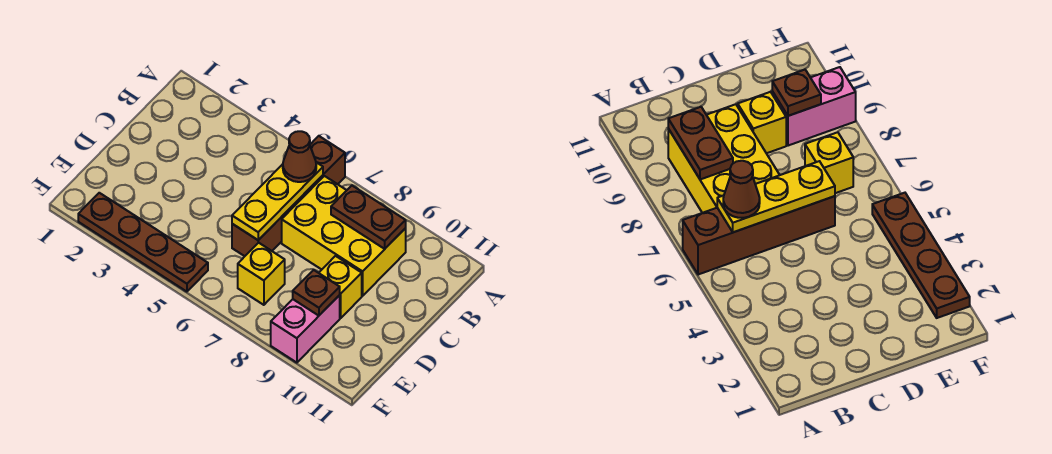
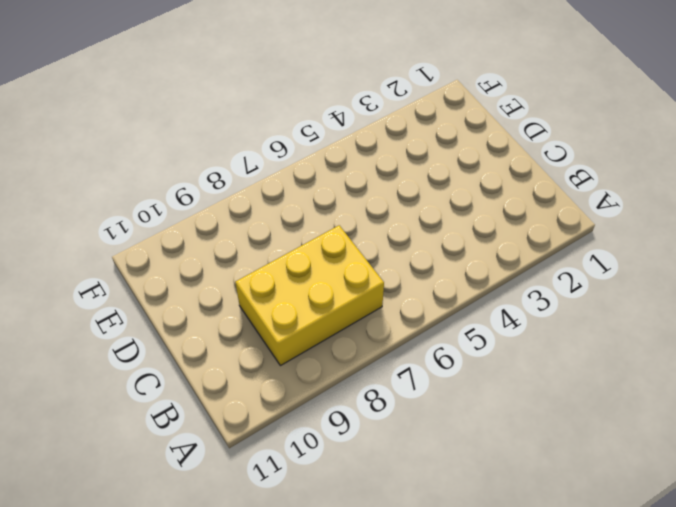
none -> brown brick A6:D6 level 1
none -> yellow brick D9 level 1

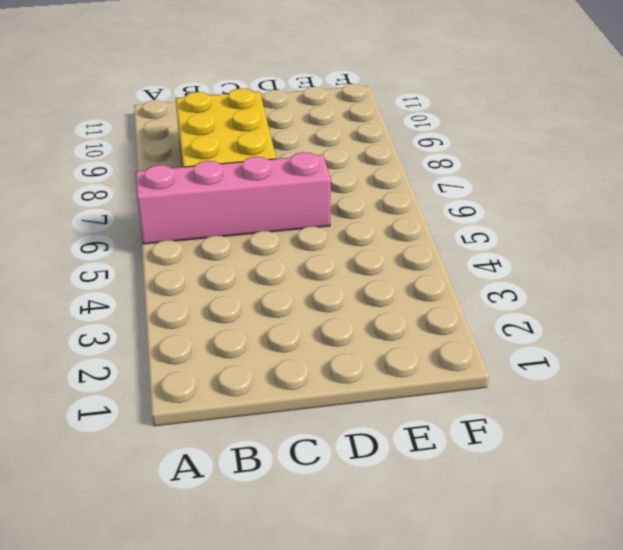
pink brick A6:D6 level 1 -> brown brick A6:D6 level 1
none -> yellow brick D9 level 1
none -> yellow brick E7 level 1

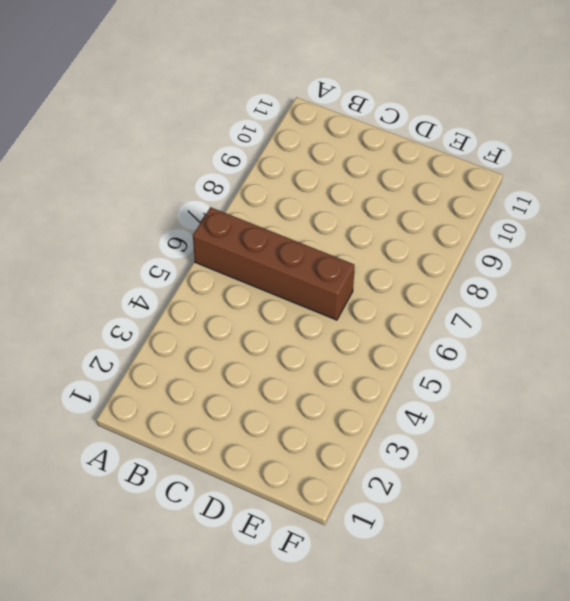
none -> yellow brick B7:C9 level 1
none -> yellow brick D9 level 1

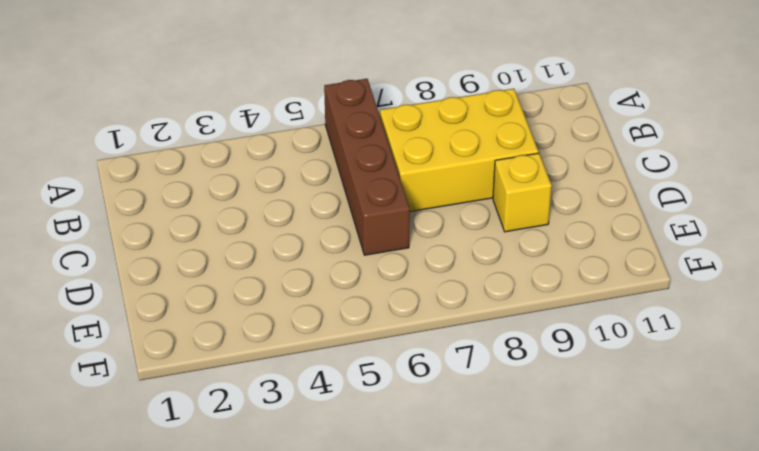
none -> yellow brick E7 level 1
none -> pink brick E9:F9 level 1

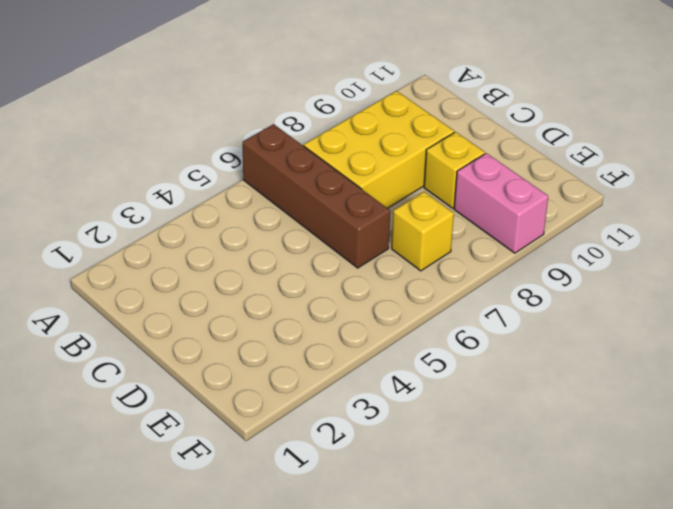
none -> brown plate F2:F5 level 1
none -> yellow plate B6:D6 level 2

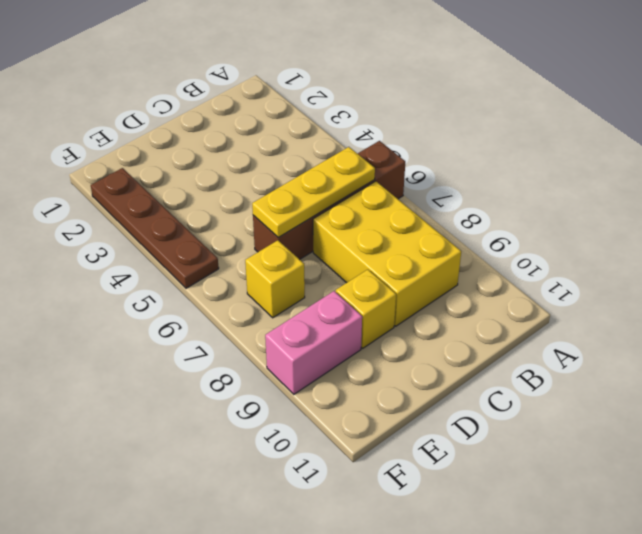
none -> brown plate B8:B9 level 2
none -> brown plate E9 level 2

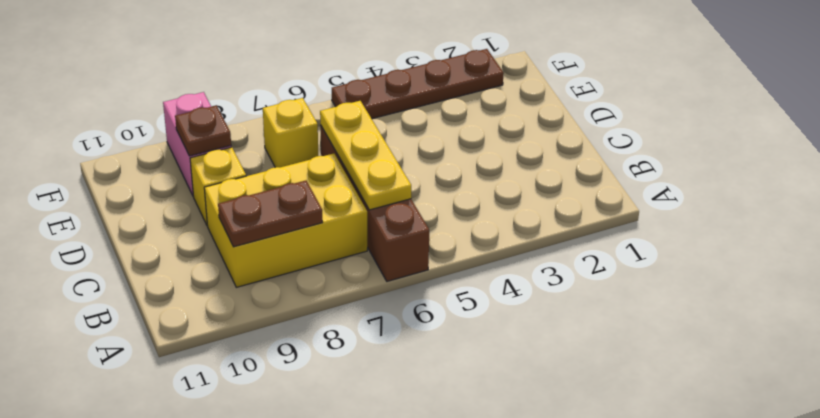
none -> brown cone B6 level 3

